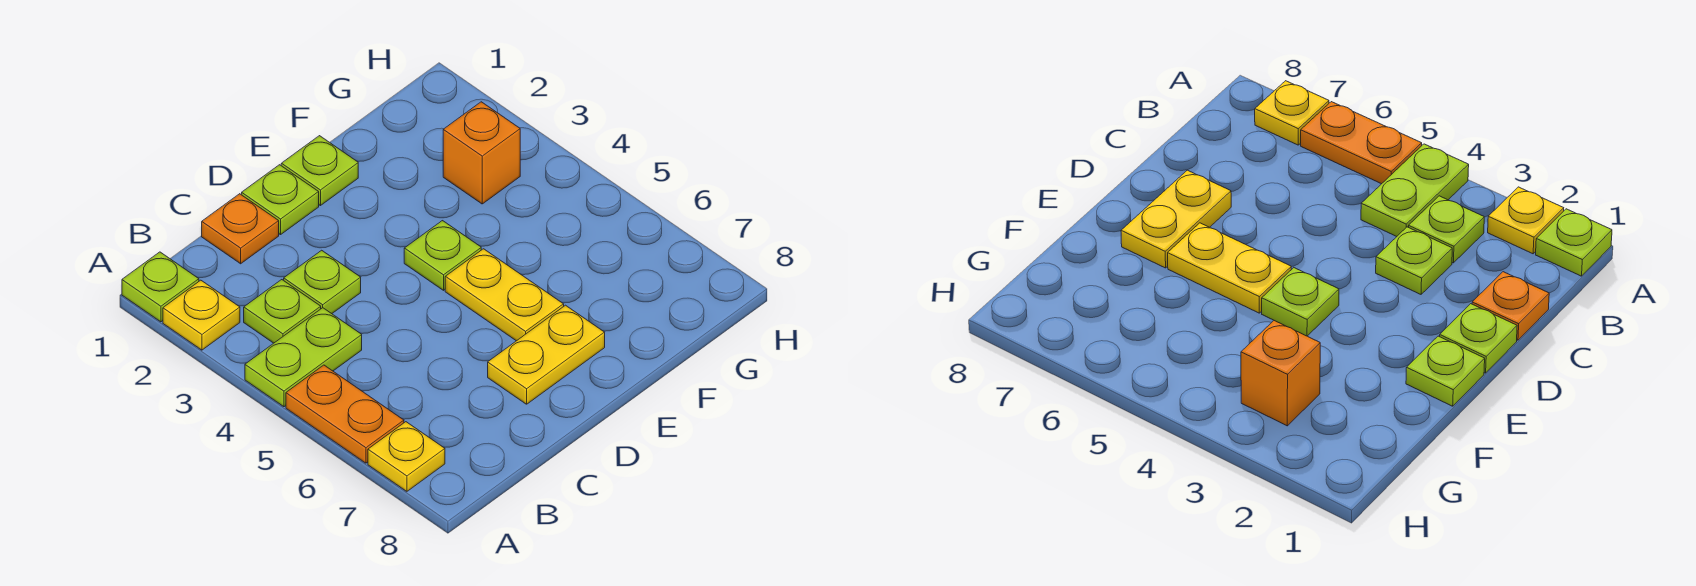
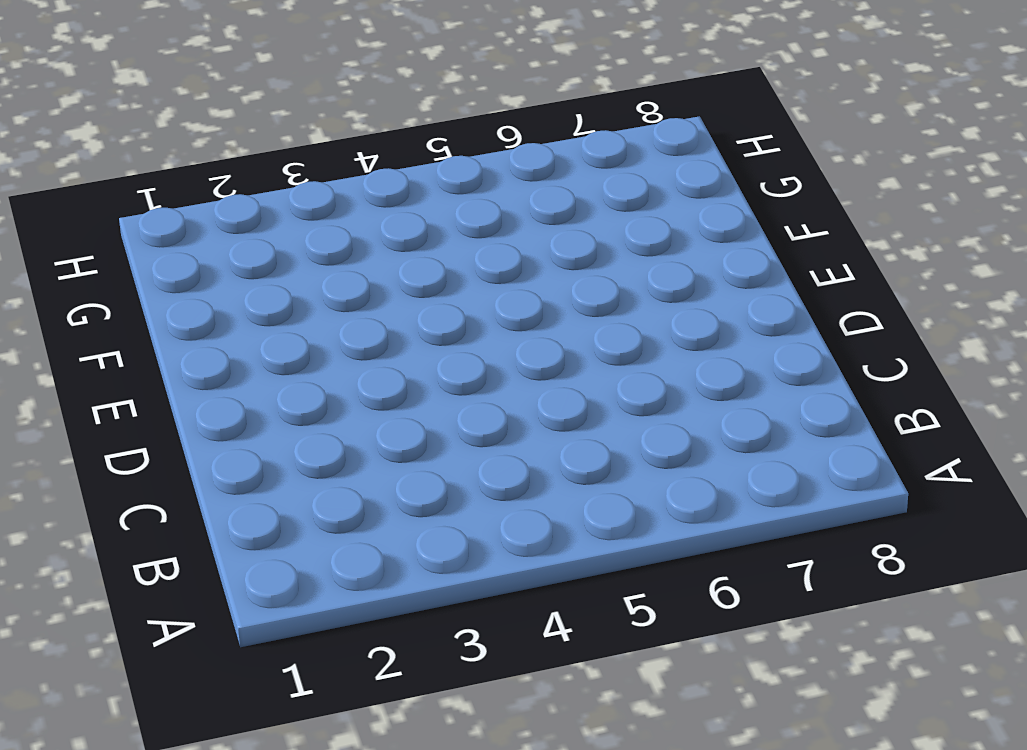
none -> lime plate A1 level 1
none -> yellow plate A2 level 1
none -> lime plate A4:B4 level 1

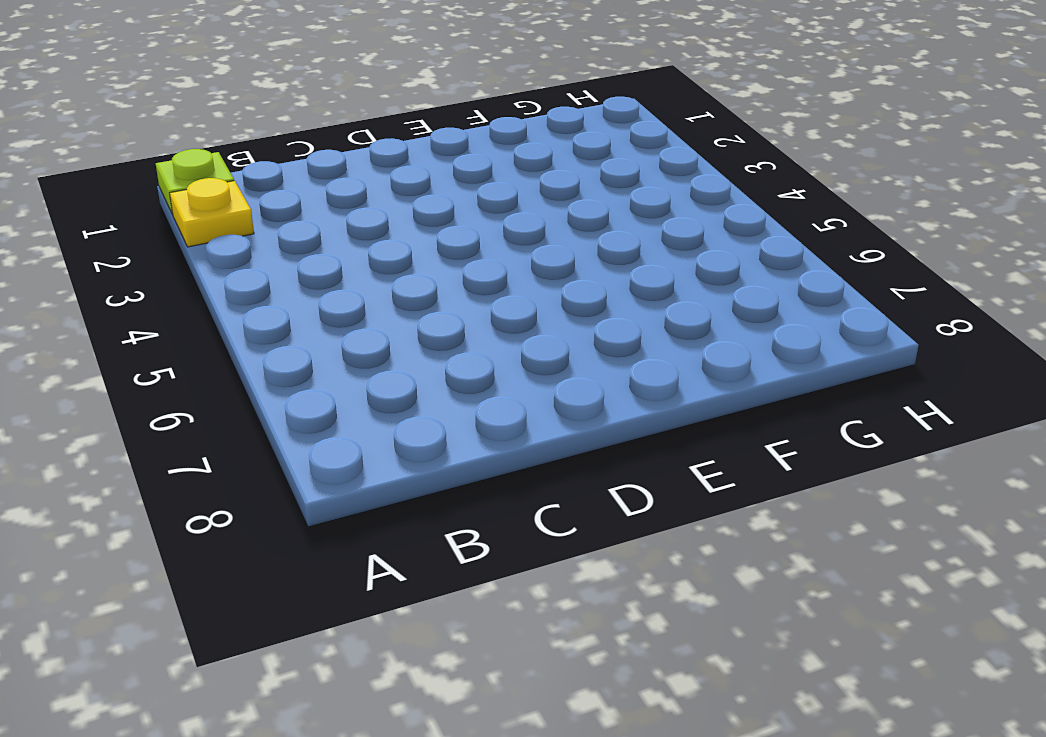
none -> lime plate A4:B4 level 1
none -> orange plate A5:A6 level 1
none -> yellow plate A7 level 1

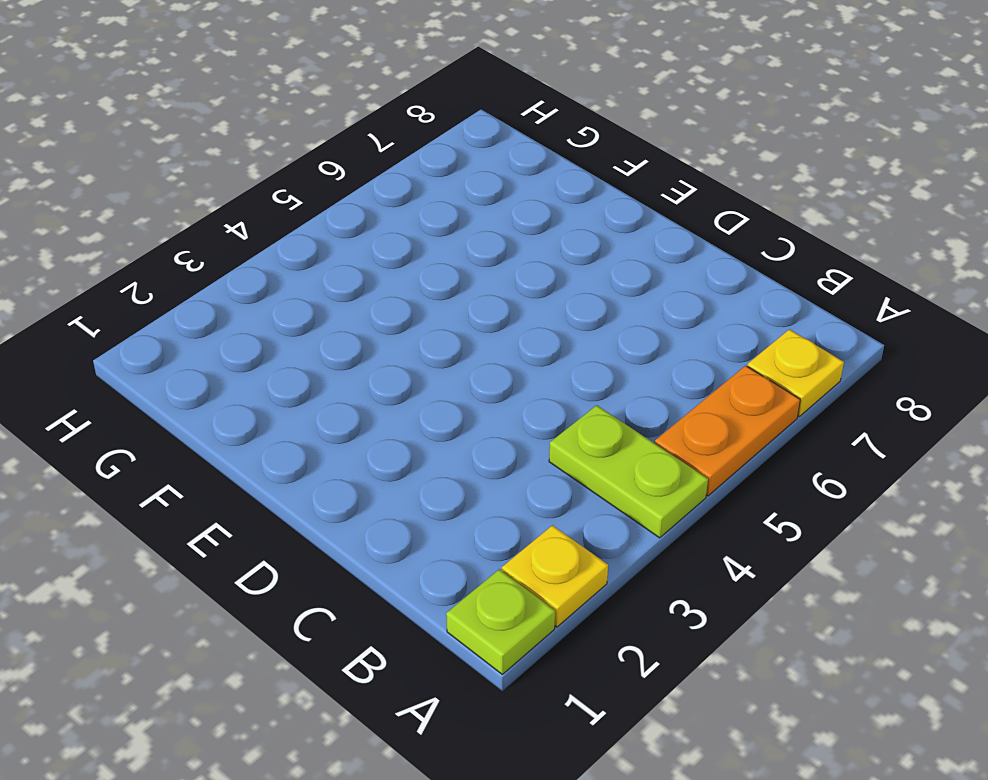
none -> lime plate B3 level 1
none -> orange plate C1 level 1
none -> lime plate C3 level 1

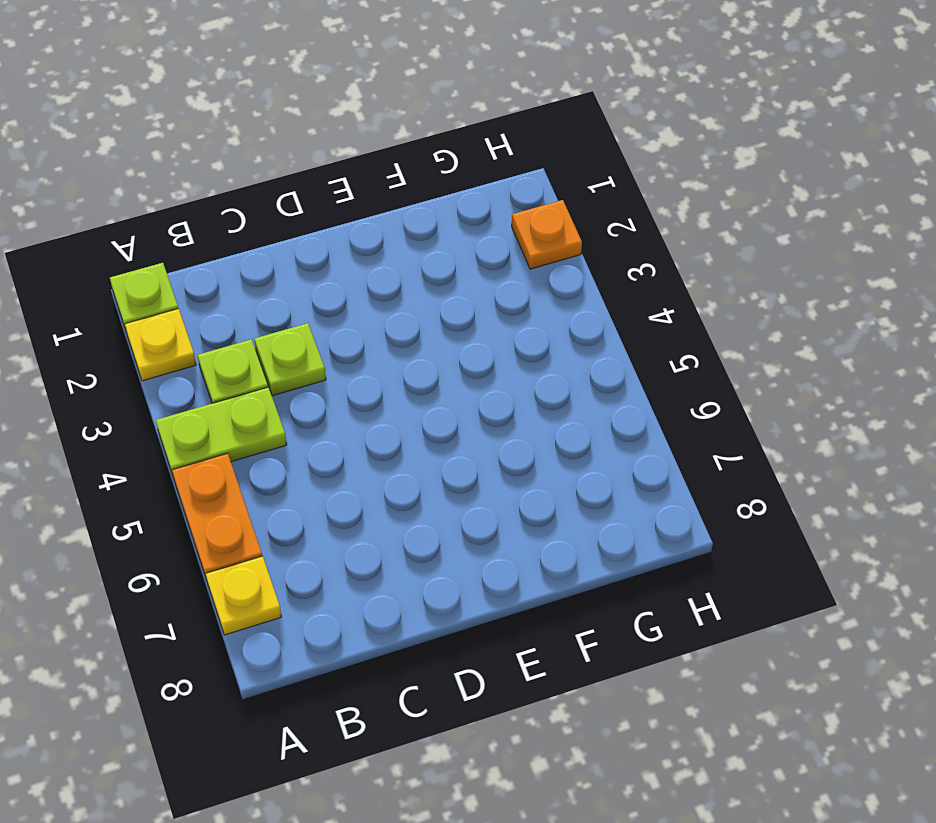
orange plate H2 level 1 -> orange plate C1 level 1
none -> lime plate D1 level 1
none -> yellow plate D7:E7 level 1
none -> lime plate E1 level 1

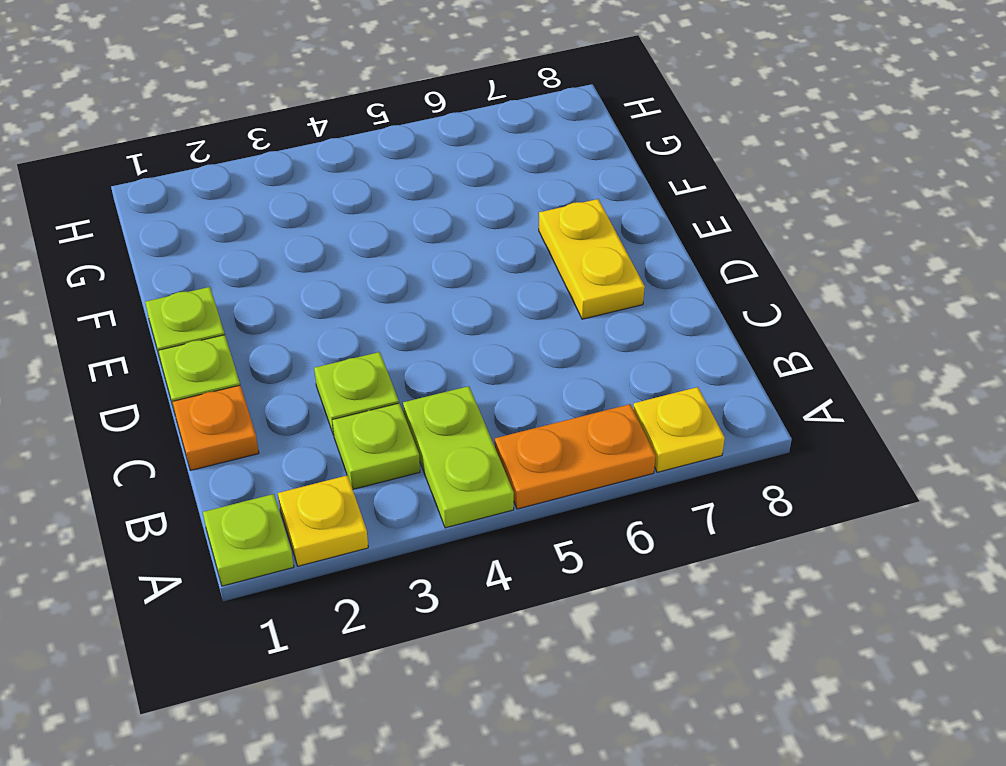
none -> lime plate E4 level 1
none -> yellow plate E5:E6 level 1
none -> orange brick G3 level 1

